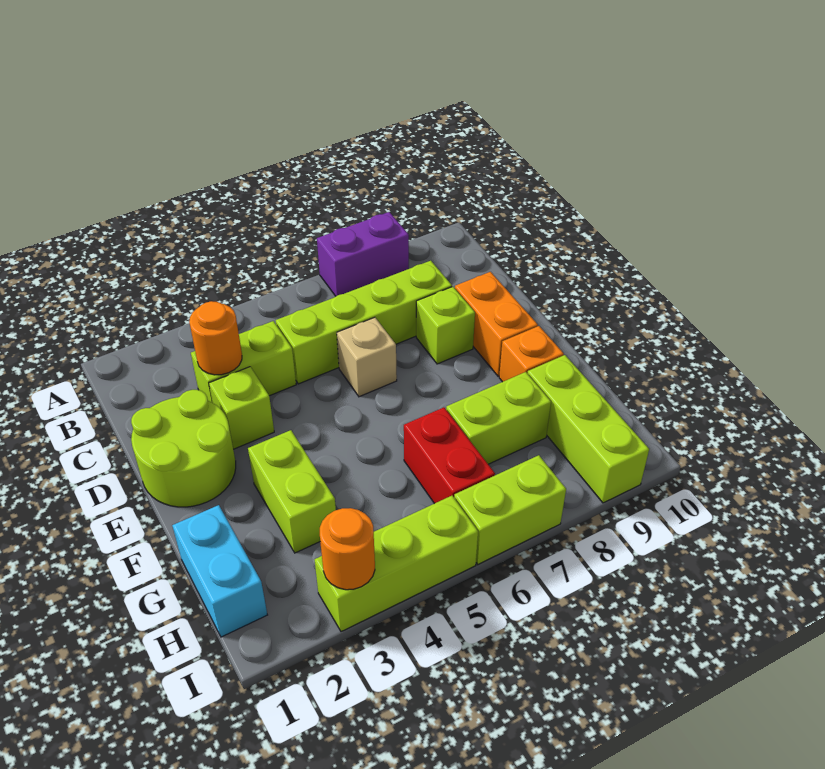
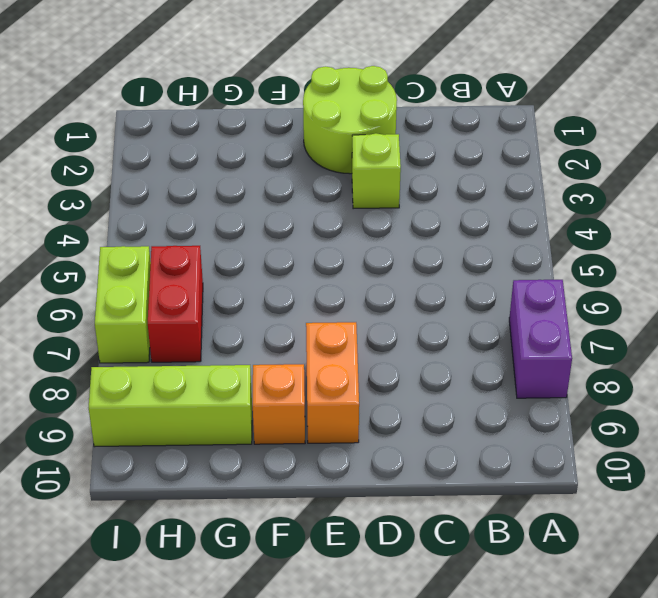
orange brick E8:E9 level 1 -> orange brick D9:E9 level 1
red brick H6:H7 level 1 -> red brick G6:H6 level 1
none -> lime brick C3:C4 level 1
none -> lime brick C5:C8 level 1
none -> tan brick D6 level 1

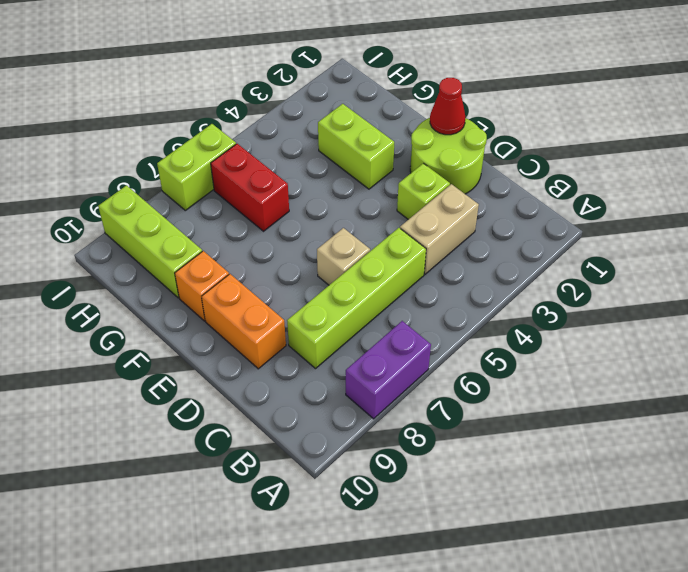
tan brick C3:C4 level 1 -> lime brick C3:C4 level 1
red cone E1 level 2 -> none
none -> lime brick D8 level 1
none -> cyan brick G1:H1 level 1
none -> lime brick G7:G8 level 1

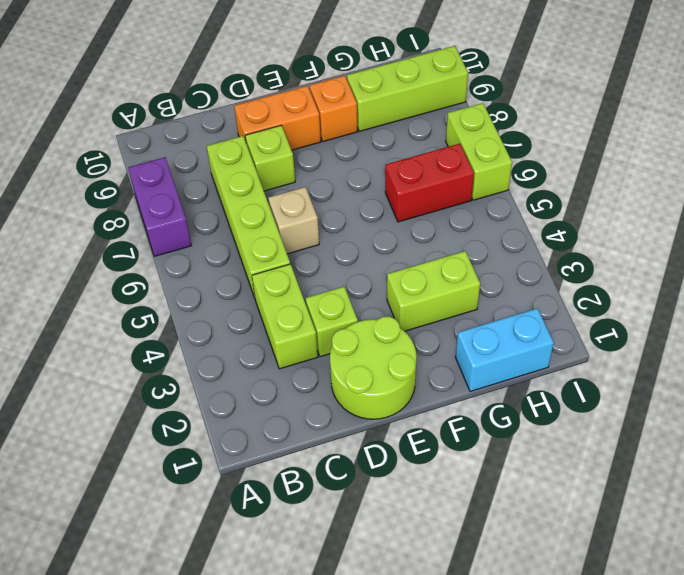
none -> lime brick G7:G8 level 1
none -> lime brick I3:I5 level 1
none -> orange round brick C3 level 2

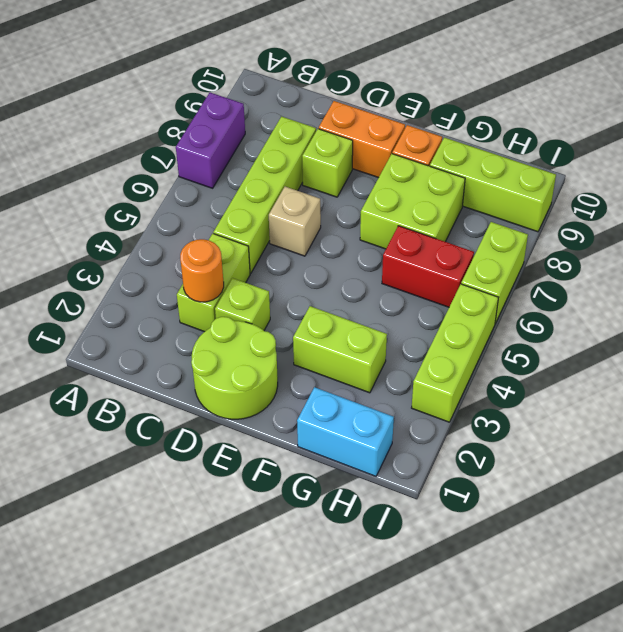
lime brick F7:G8 level 1 -> lime brick G7:G8 level 1
none -> orange round brick I3 level 2

